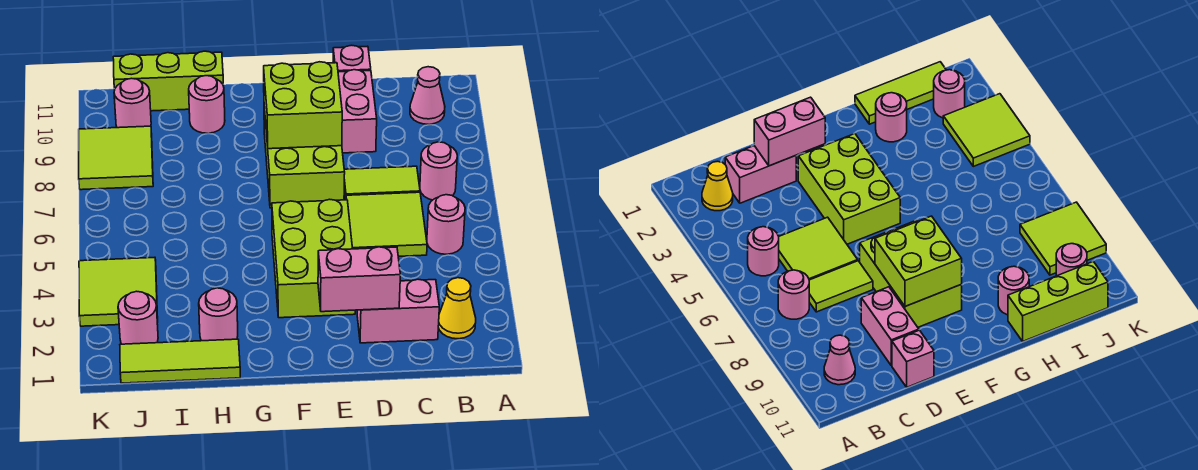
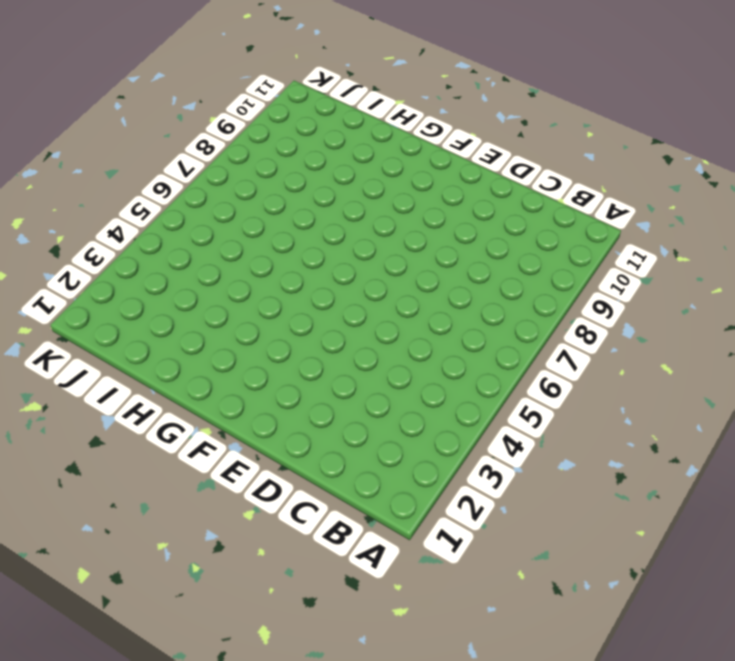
none -> yellow cone B2 level 1
none -> pink round brick B5 level 1
none -> pink round brick B7 level 1

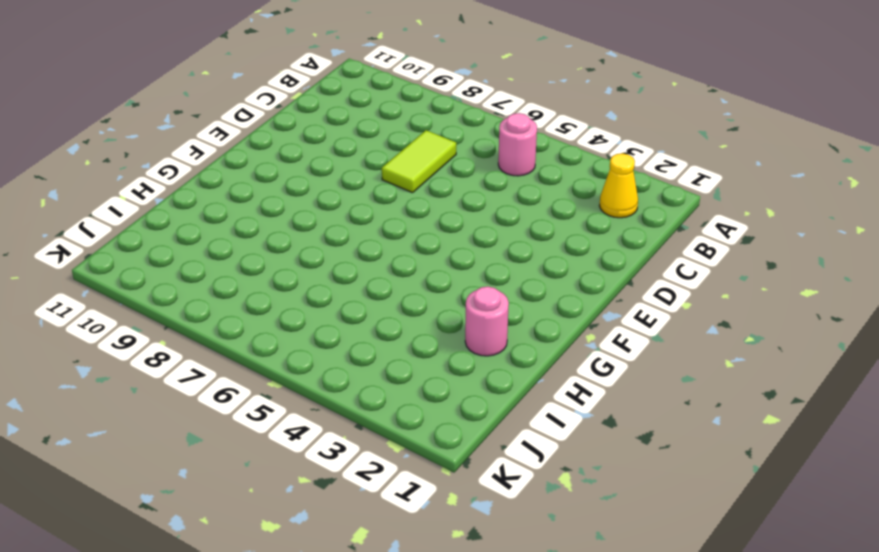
none -> pink round brick B7 level 1
none -> pink cone B10 level 1
none -> pink brick C2:D2 level 1

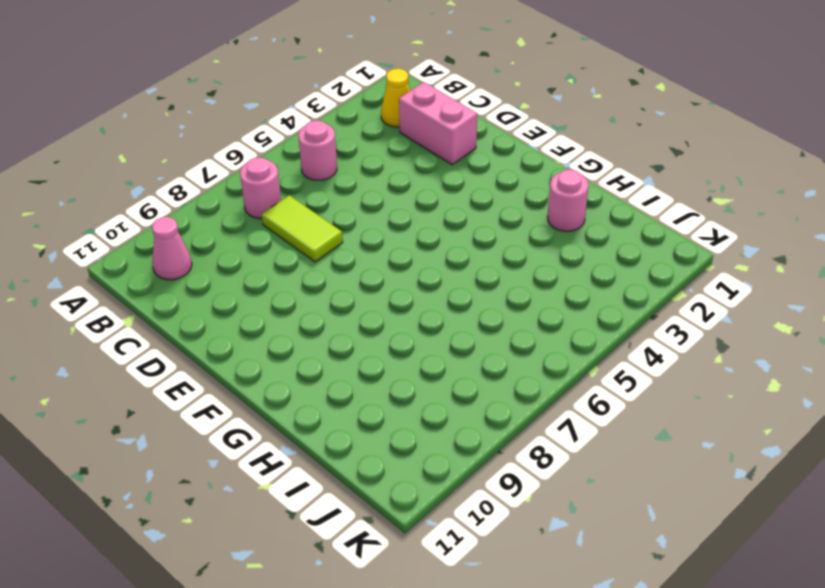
none -> lime tile C5:D6 level 1
none -> pink brick D9:D10 level 1
none -> pink brick D11 level 1

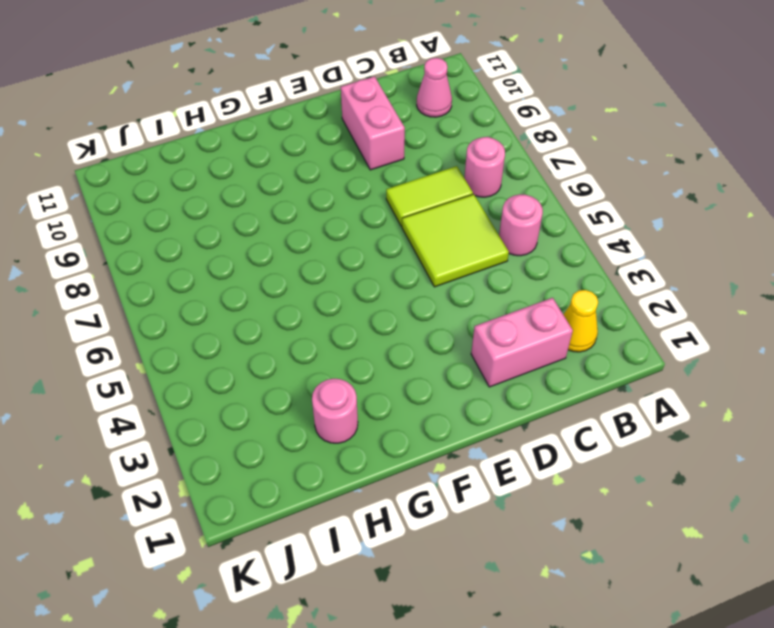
none -> pink brick D11 level 1
none -> lime brick E3:F5 level 1
none -> lime brick E7:F9 level 1

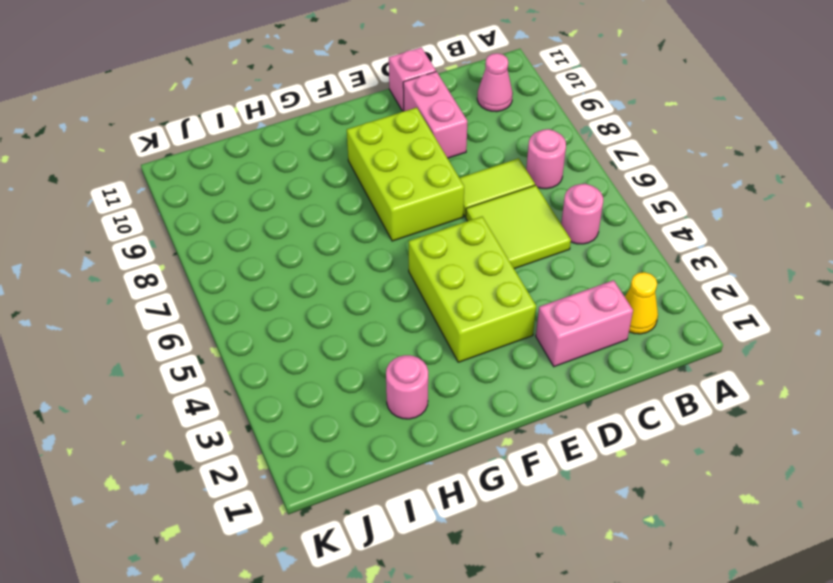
none -> lime tile H1:J1 level 1
none -> pink round brick H10 level 1
none -> lime brick H11:J11 level 1

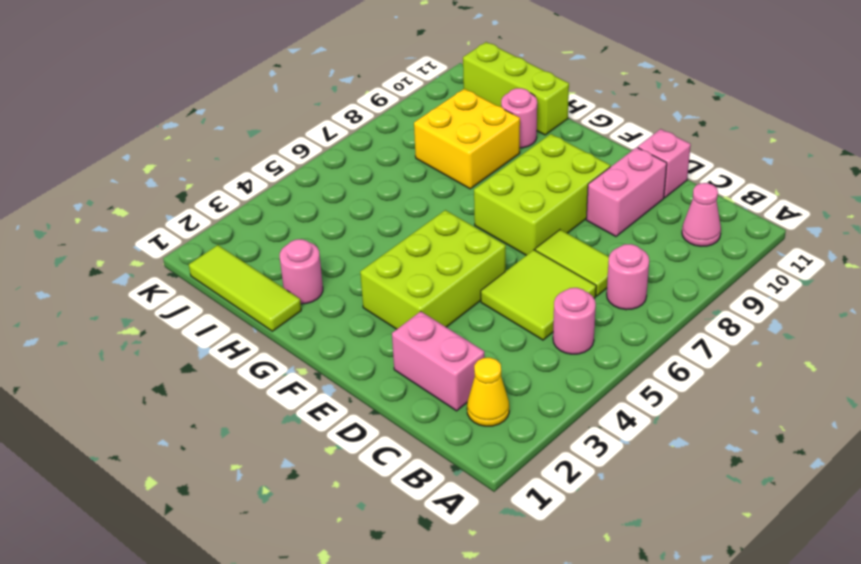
yellow brick H8:I9 level 1 -> none
none -> pink round brick J2 level 1
none -> lime tile J3:K4 level 1
none -> lime tile J8:K9 level 1

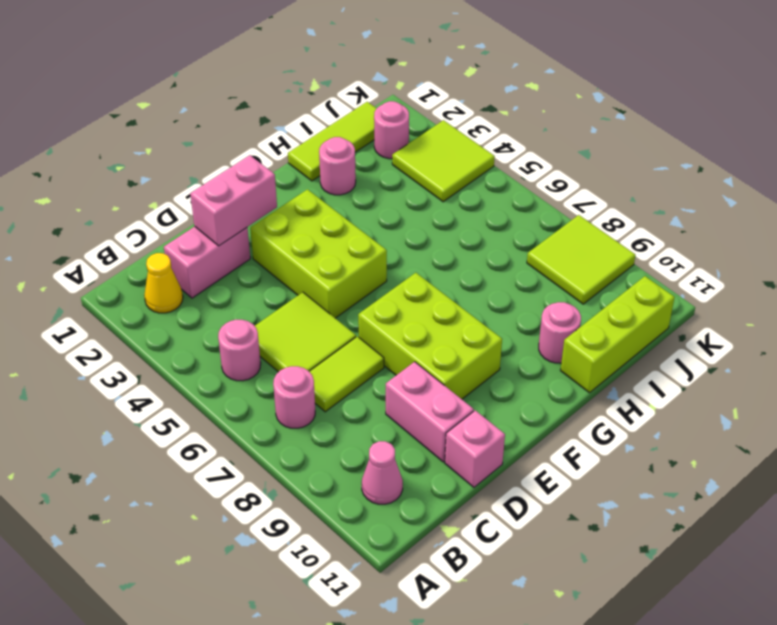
none -> pink round brick J10 level 1
none -> lime brick E8:F9 level 2

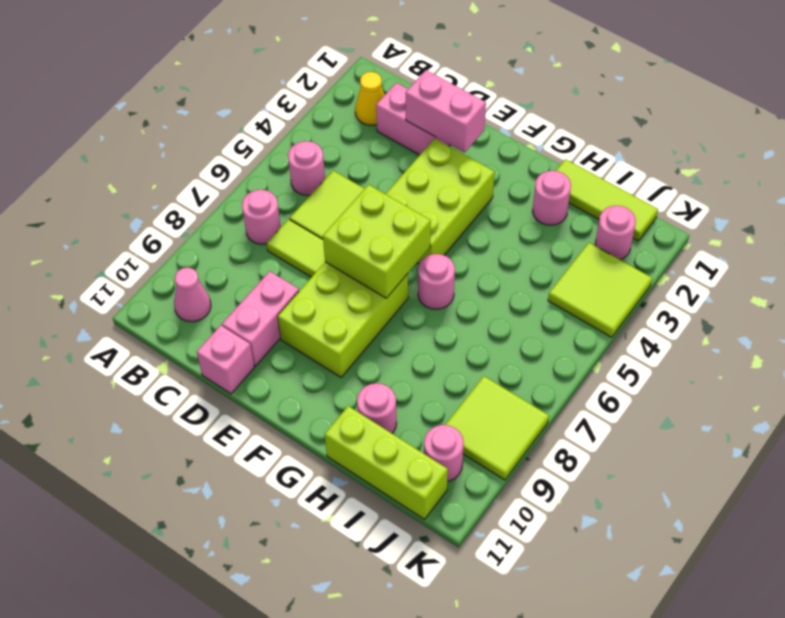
lime brick E6:F7 level 2 -> lime brick E8:F9 level 2
pink round brick G6 level 1 -> none

